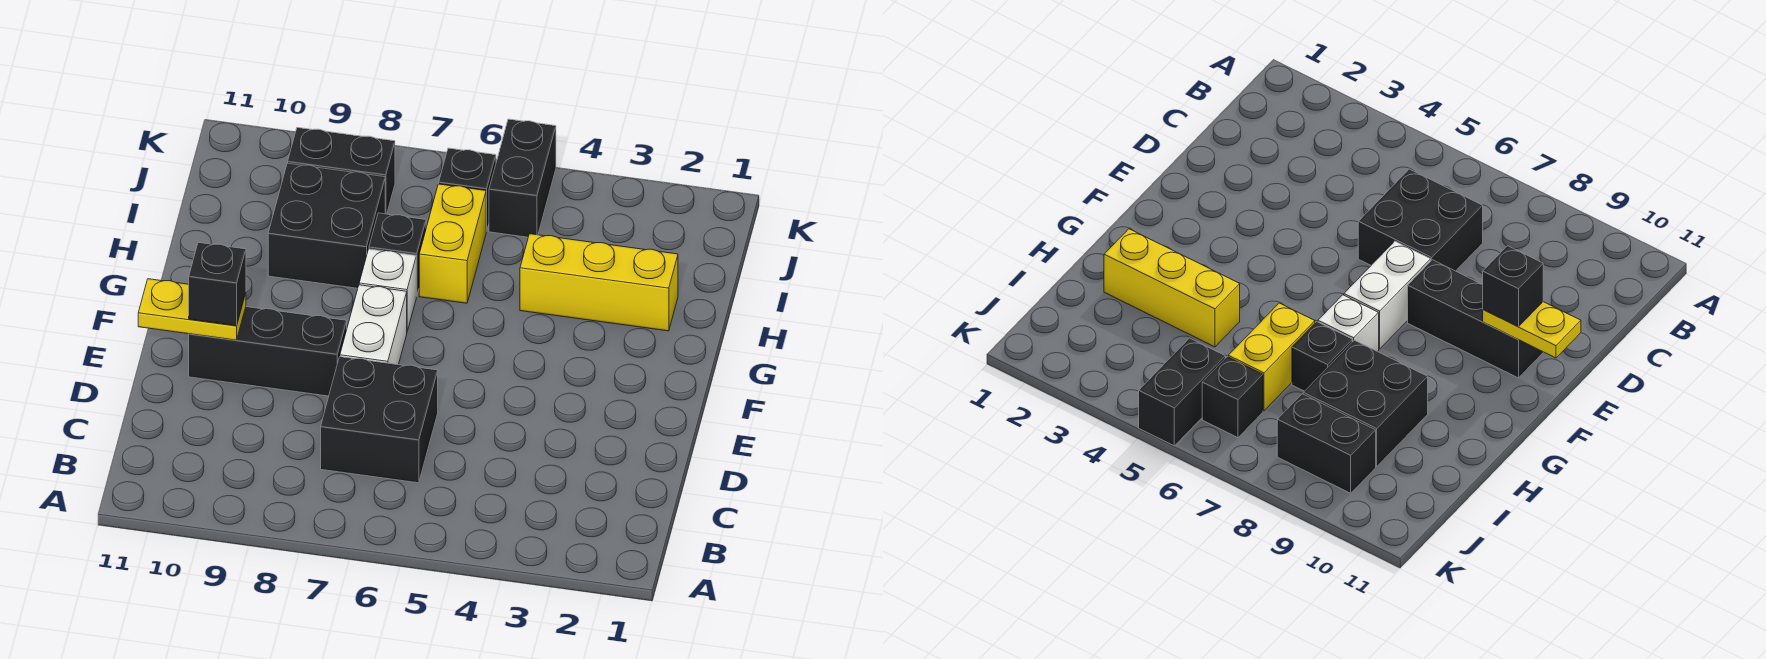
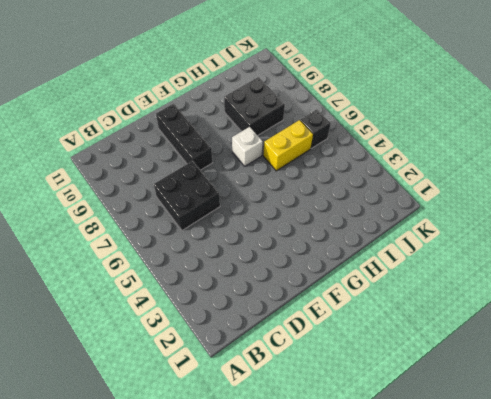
none -> white brick E7:F7 level 1
none -> yellow brick H2:H4 level 1
none -> black brick H7 level 1

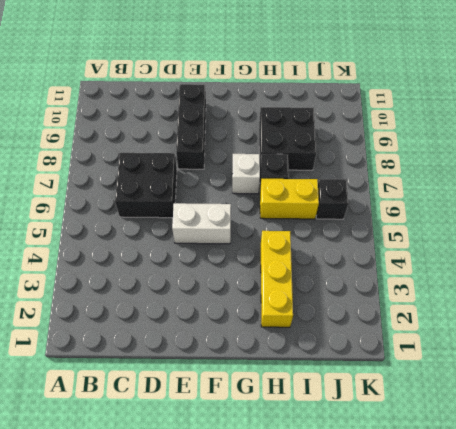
white brick E5:F5 level 1 -> white brick E7:F7 level 1
none -> black brick J5:K5 level 1
none -> black brick J8:J9 level 1
none -> yellow plate E10:E11 level 2

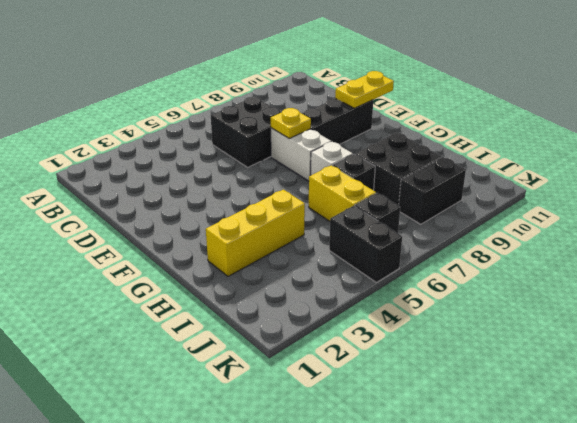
yellow plate E7 level 2 -> none
none -> black brick E10 level 3

